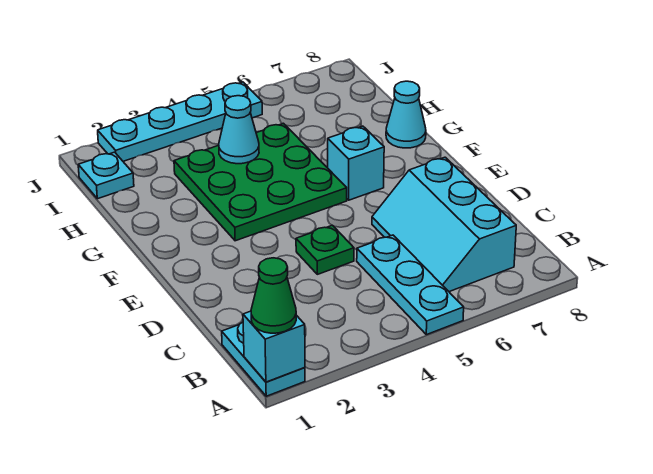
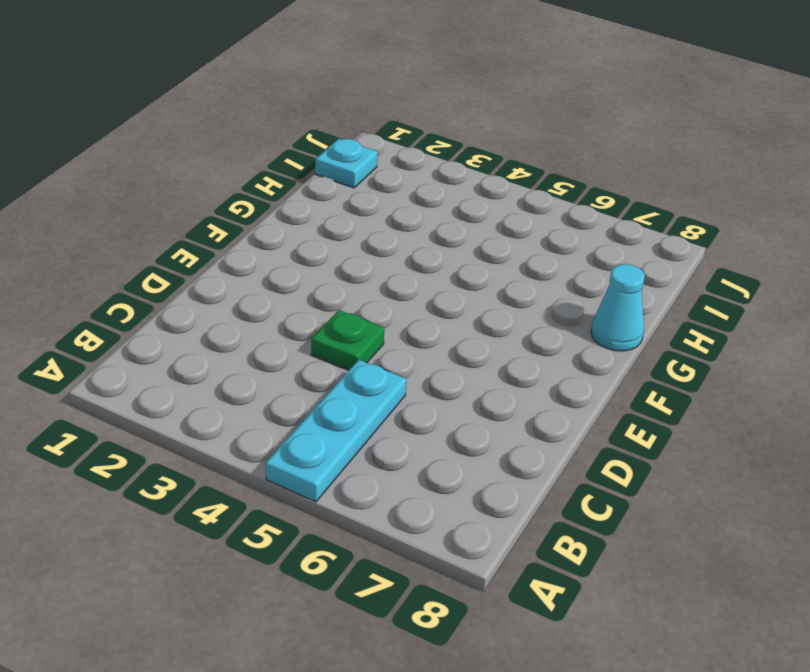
none -> cyan plate A1:B1 level 1
none -> cyan slope B6:D7 level 1 top 7
none -> green plate F3:H5 level 1

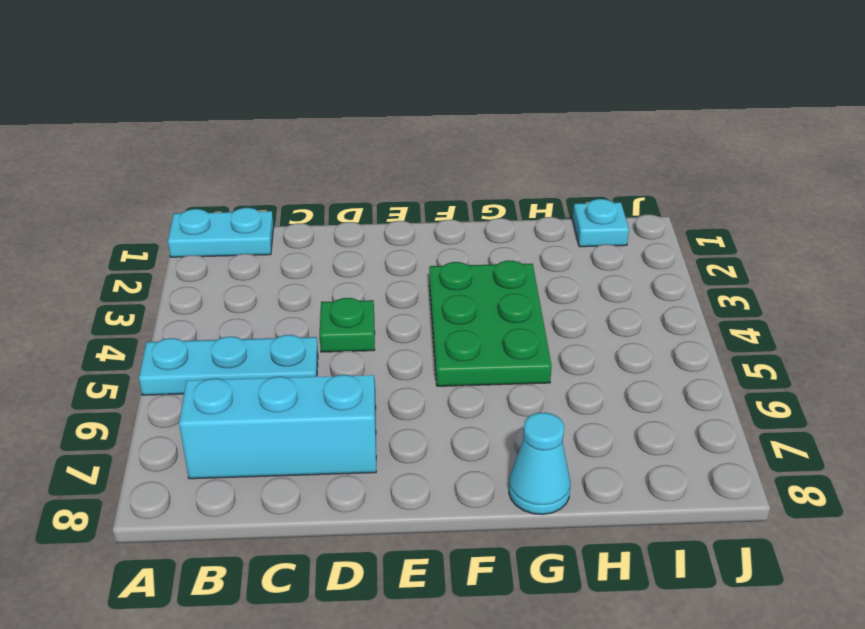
green plate F3:G5 level 1 -> green plate F3:H5 level 1
none -> cyan brick F6 level 1
none -> cyan plate J2:J5 level 1
none -> cyan brick A1 level 2

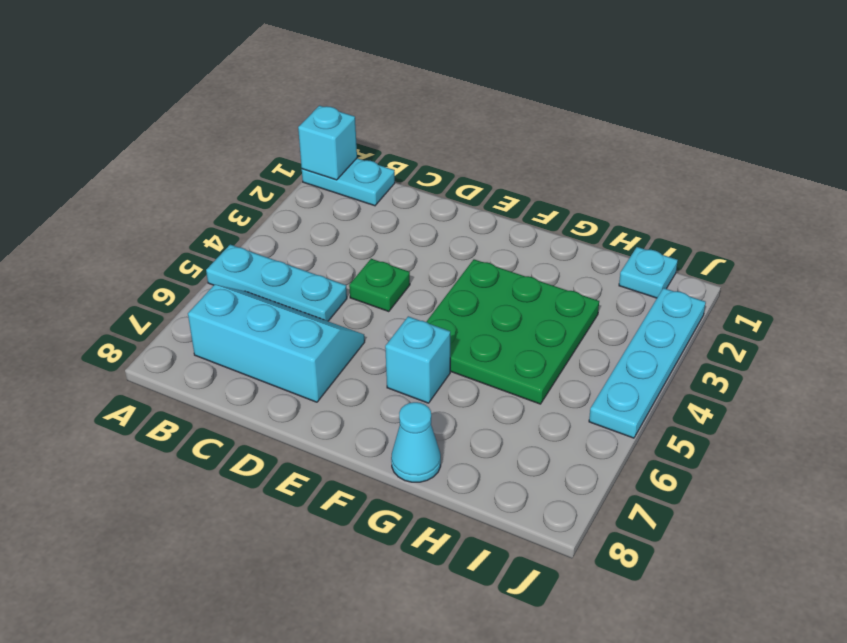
none -> cyan cone H4 level 2
none -> green cone A1 level 3

